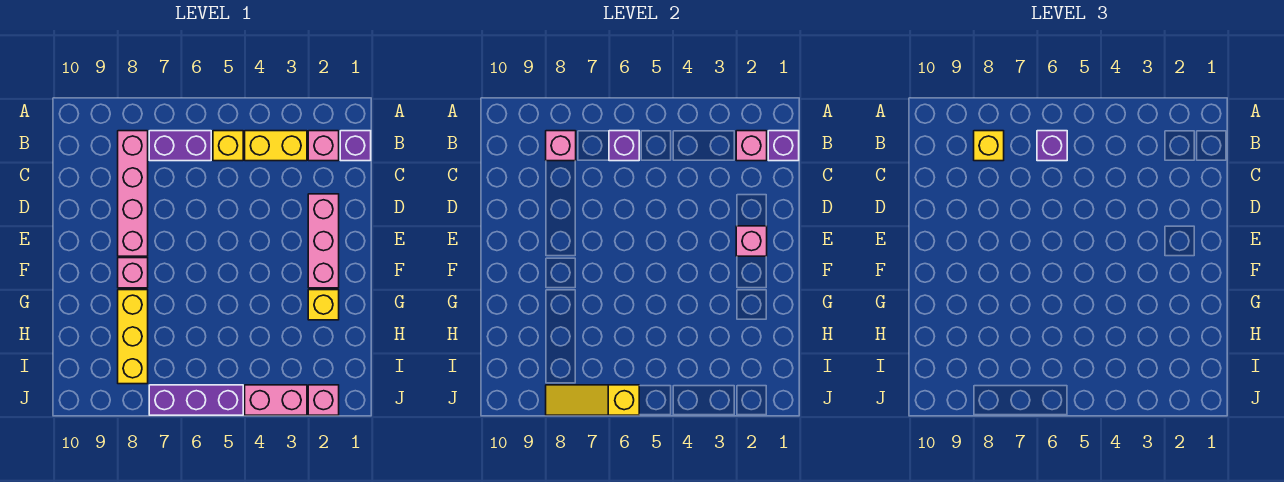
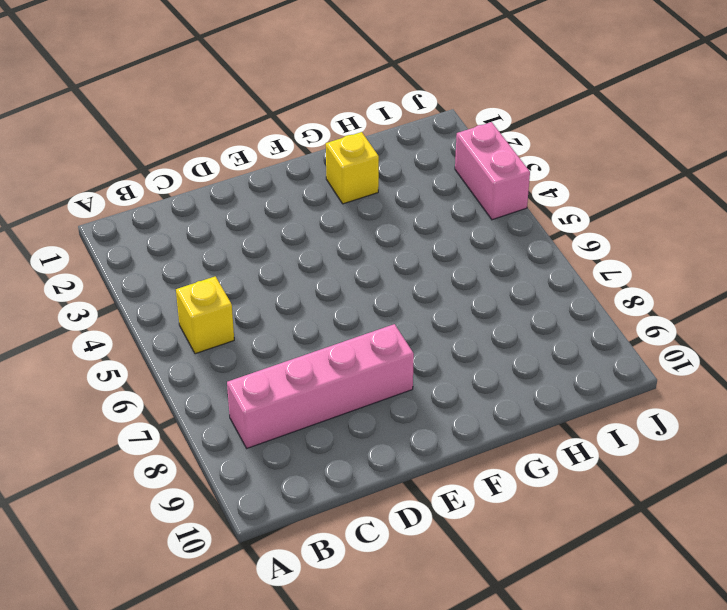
none -> purple brick B1 level 1
none -> pink brick B2 level 1
none -> yellow brick B3:B4 level 1

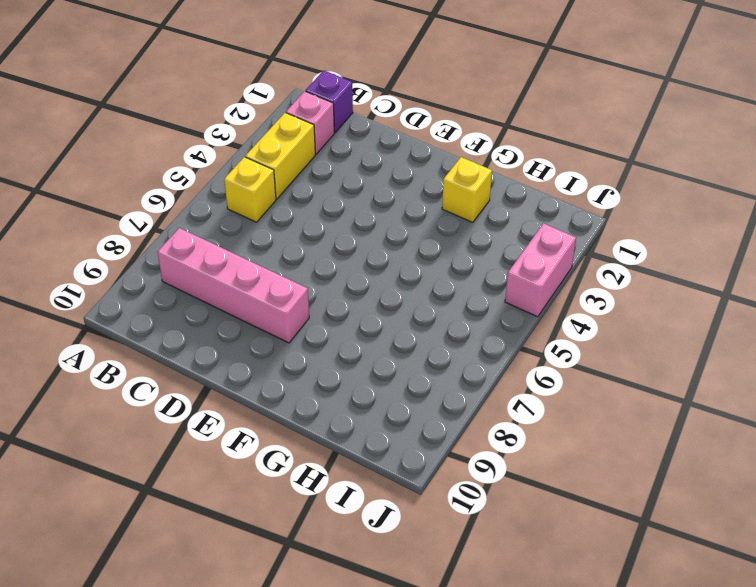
none -> purple brick B6:B7 level 1
none -> pink brick D2:F2 level 1
none -> pink brick F8 level 1

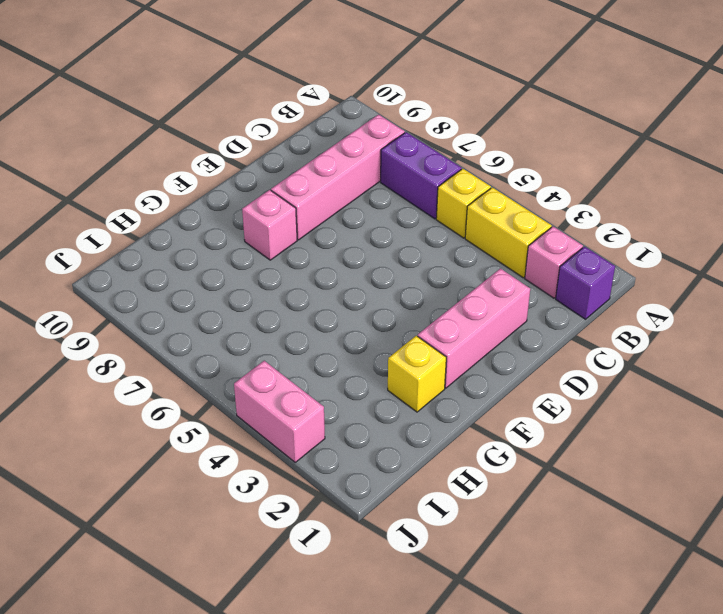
none -> yellow brick G8:I8 level 1
none -> pink brick J2 level 1
none -> purple brick J5:J7 level 1

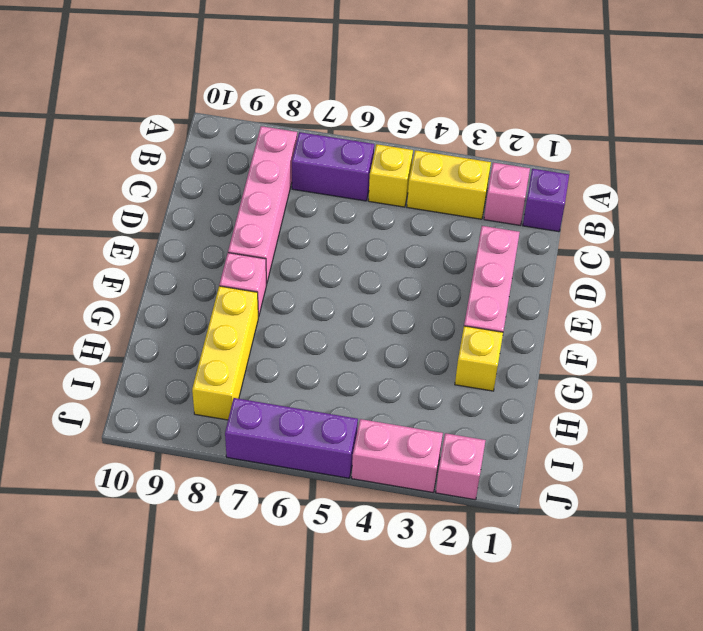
none -> purple brick B1 level 2
none -> pink brick B2 level 2
none -> purple brick B6 level 2

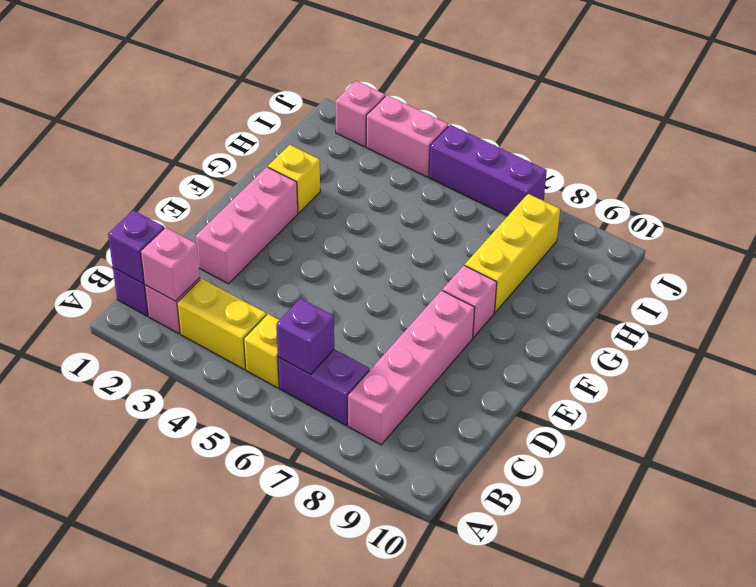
none -> pink brick B8 level 2
none -> pink brick E2 level 2
none -> yellow slope J6:J8 level 2 top 6

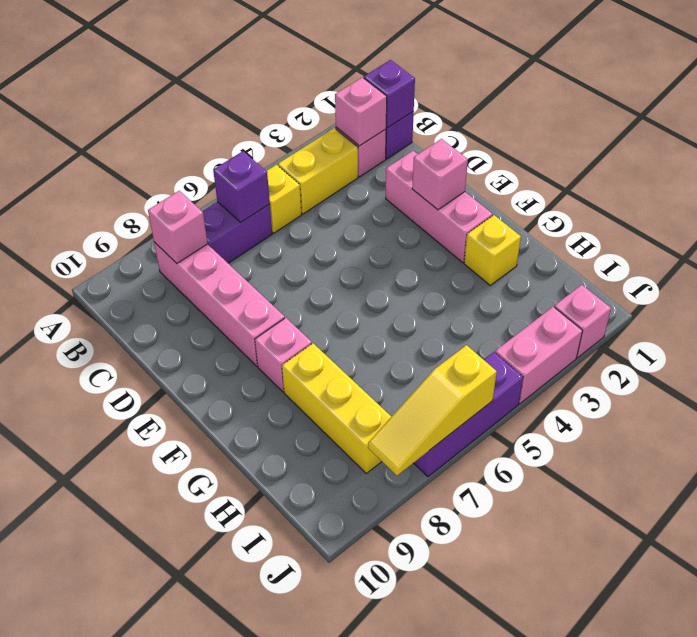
none -> purple brick B6 level 3
none -> yellow brick B8 level 3

